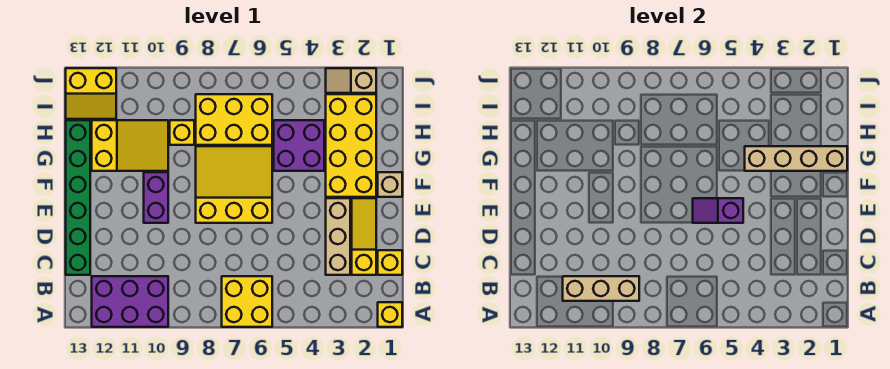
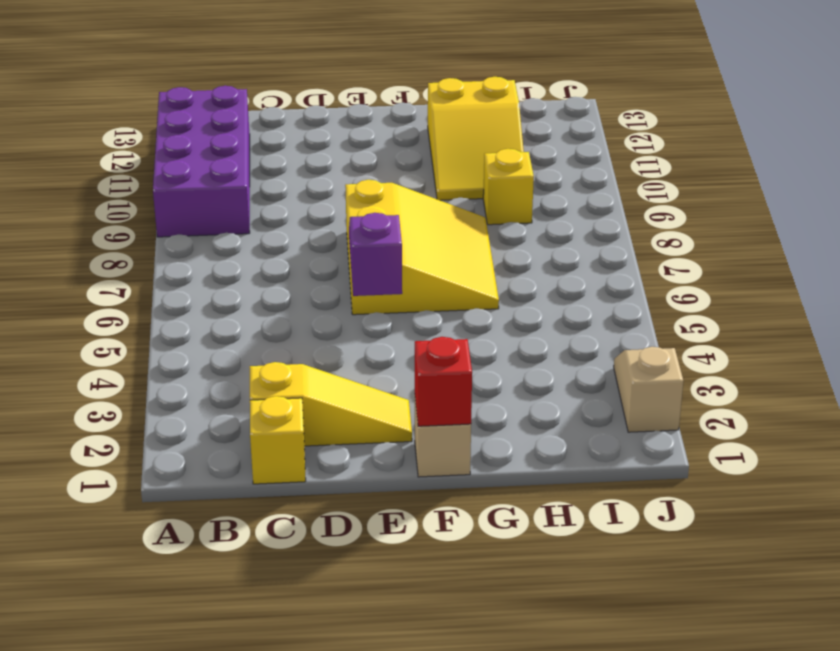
purple brick A9:B12 level 1 -> purple brick A10:B12 level 1
red brick F1 level 2 -> none
none -> yellow brick A1 level 1
none -> yellow brick A6:B7 level 1
none -> tan brick C3:E3 level 1

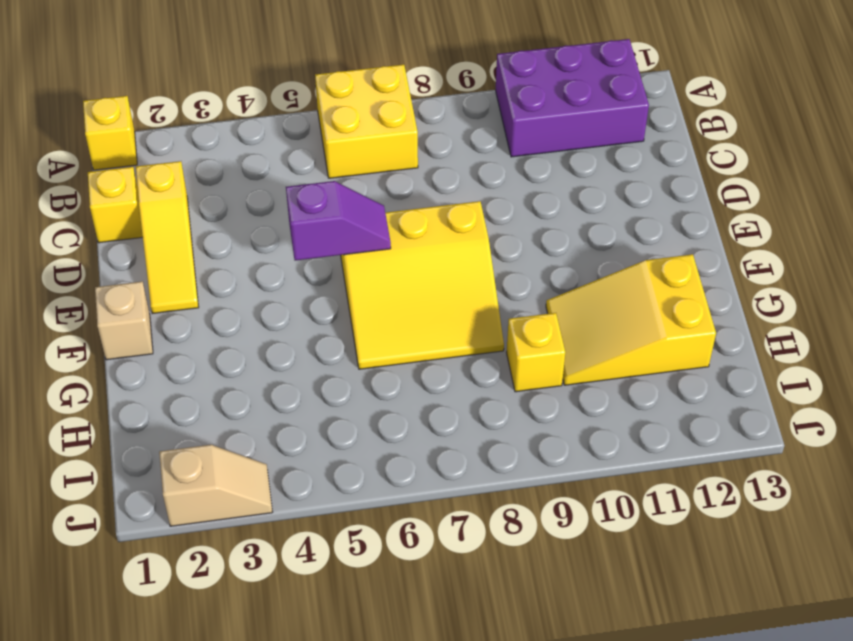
none -> tan brick C3:E3 level 1
none -> green brick C13:H13 level 1
none -> purple brick E10:F10 level 1

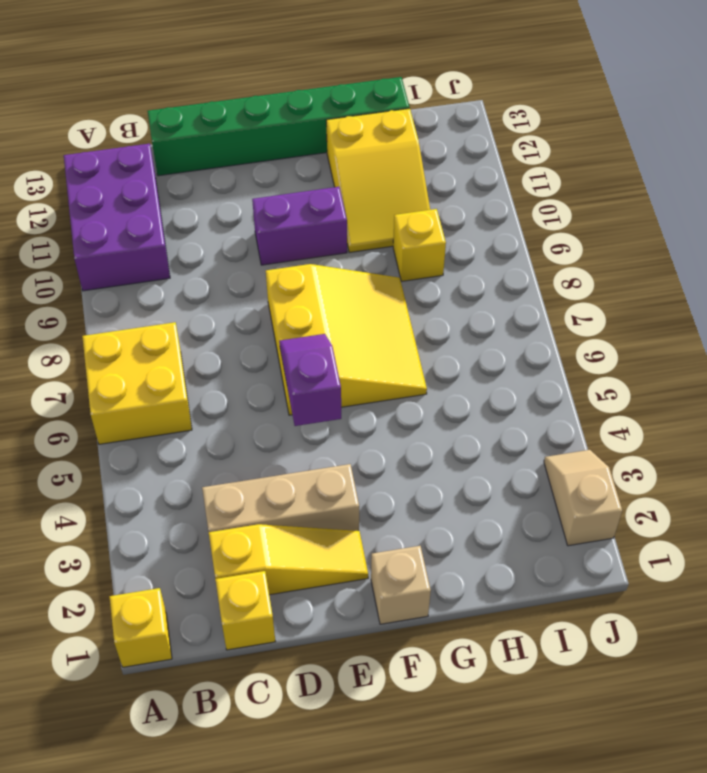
none -> yellow brick F2:I3 level 1
none -> purple brick G4:H5 level 1
none -> yellow brick H6:I8 level 1

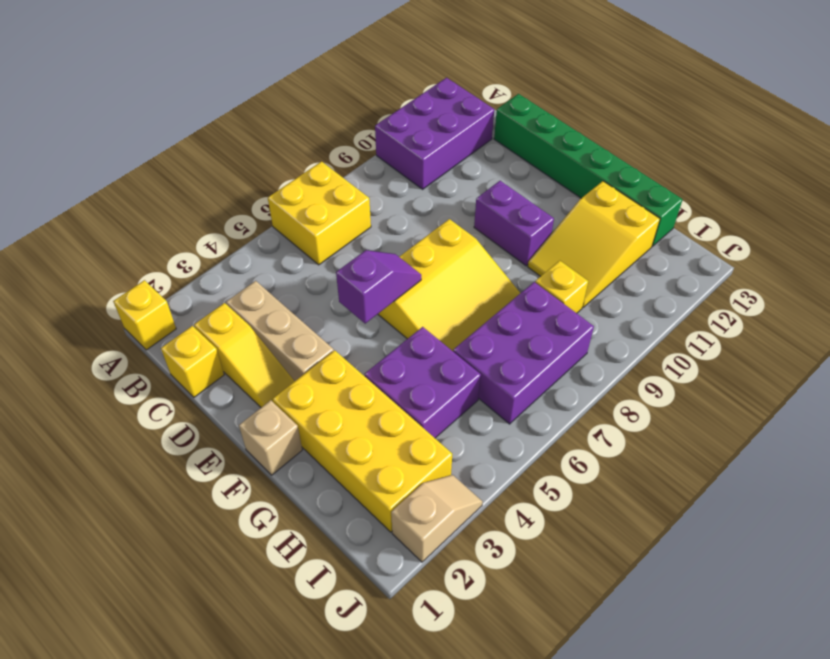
purple brick H6:I8 level 1 -> yellow brick H6:I8 level 1
none -> yellow slope I12:J13 level 1 top J
none -> tan brick B9:B11 level 2
none -> tan brick G1:G4 level 2

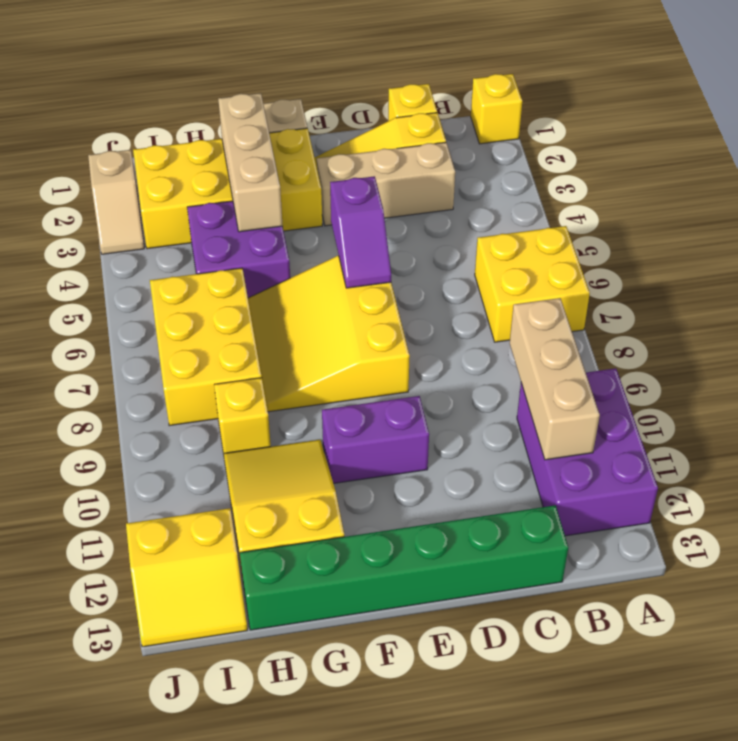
tan brick G2:G4 level 2 -> tan brick G1:G4 level 2
yellow slope I12:J13 level 1 top 12 -> yellow slope I12:J13 level 1 top J

